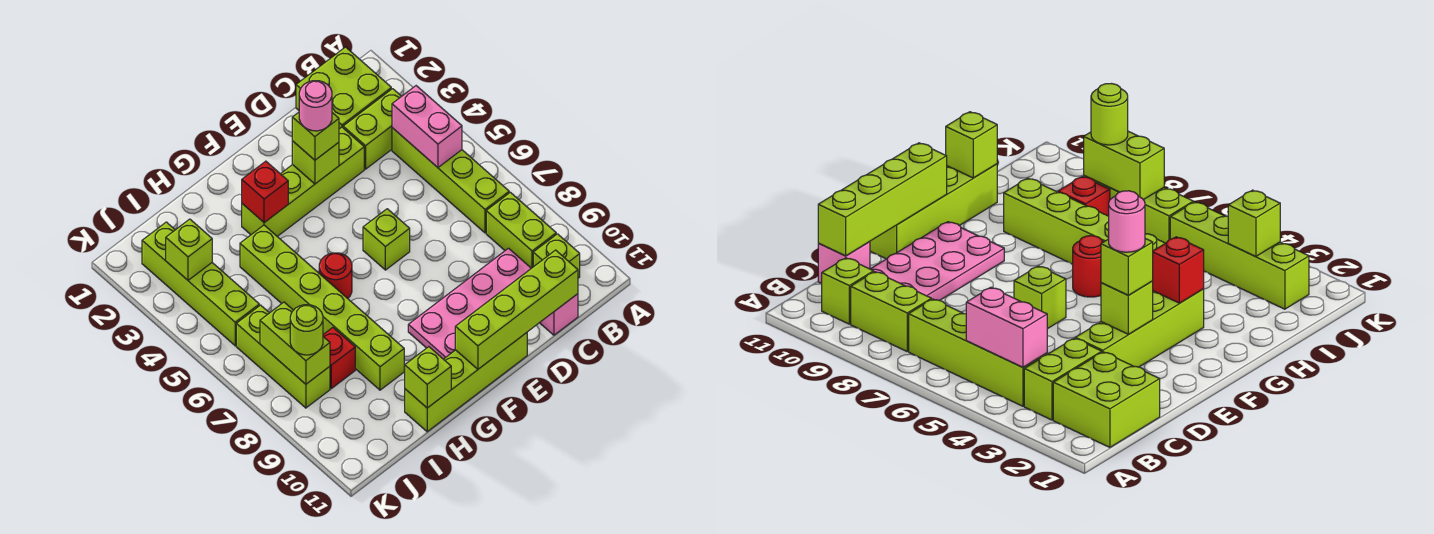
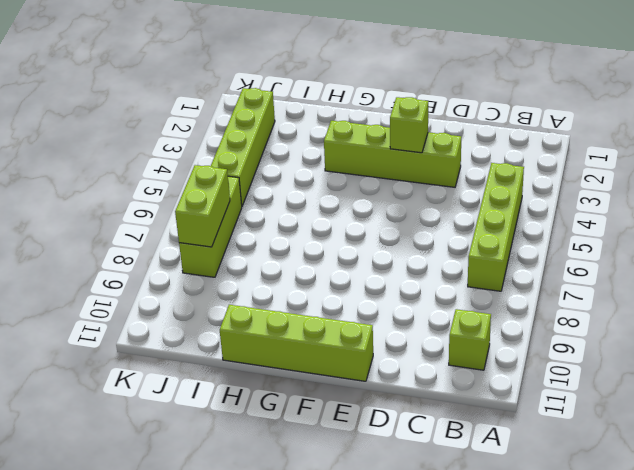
none -> lime brick B1:C2 level 1
none -> lime brick B3:C3 level 1
none -> lime brick B8:B9 level 1

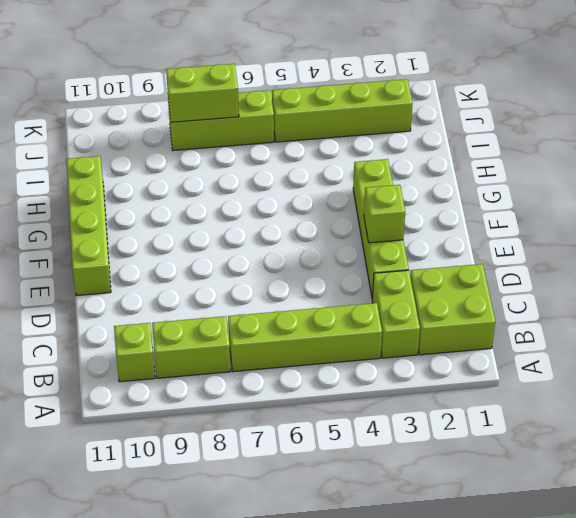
none -> pink plate C9:F10 level 1
none -> pink brick C11 level 1
none -> lime brick E6 level 1

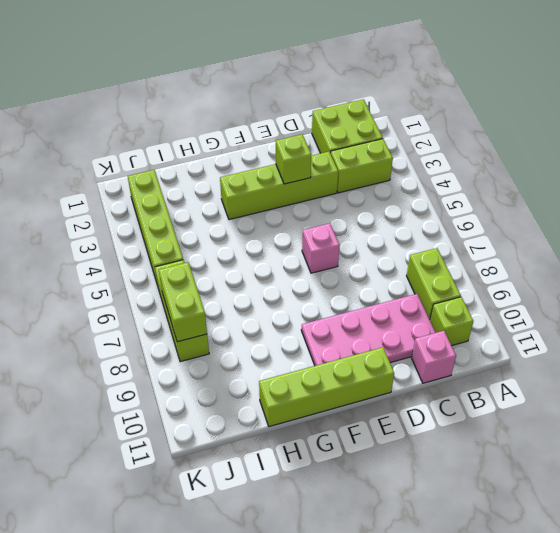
pink brick E6 level 1 -> lime brick E6 level 1
none -> lime brick B4:B7 level 1
none -> red round brick G6 level 1
none -> lime brick H4:H9 level 1

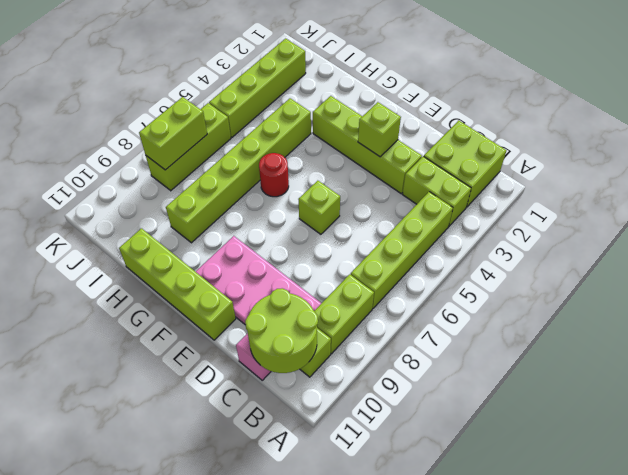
lime round brick B10:C11 level 2 -> lime brick C11:F11 level 2
none -> red brick I8 level 1
none -> pink brick B4:B5 level 2
none -> red brick G3 level 2

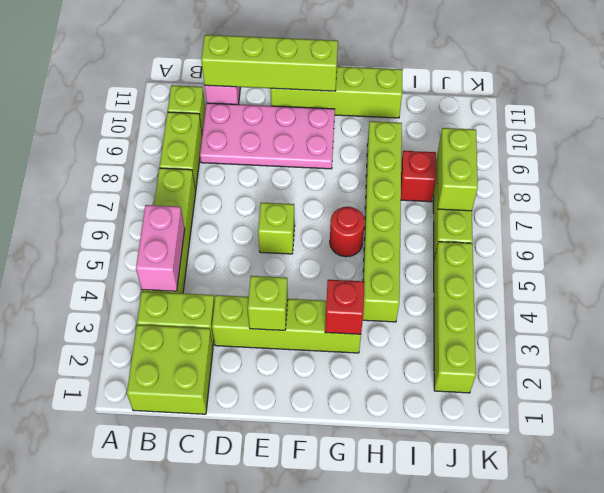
none -> lime brick H11 level 2
none -> lime brick J3 level 2
none -> lime brick E3 level 3

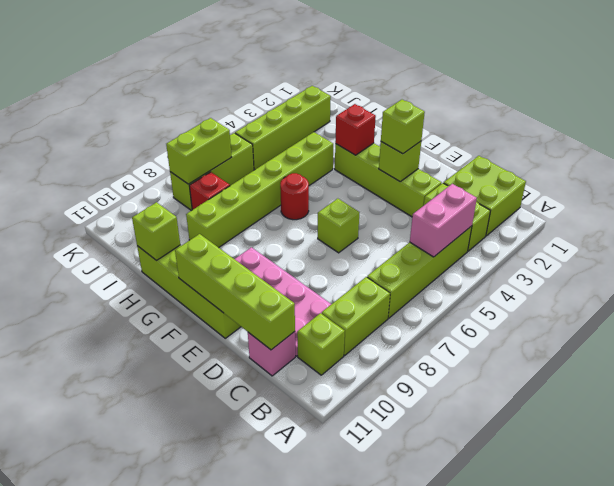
none -> lime brick J3 level 2
none -> lime round brick J8 level 3
none -> pink round brick E3 level 4

